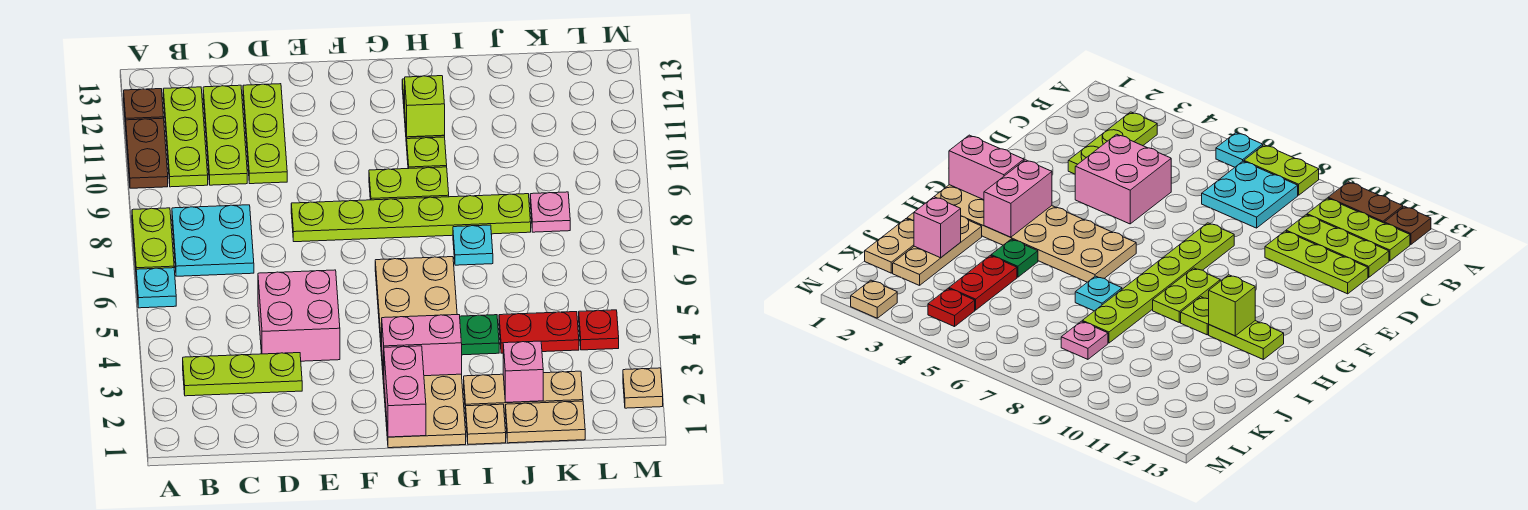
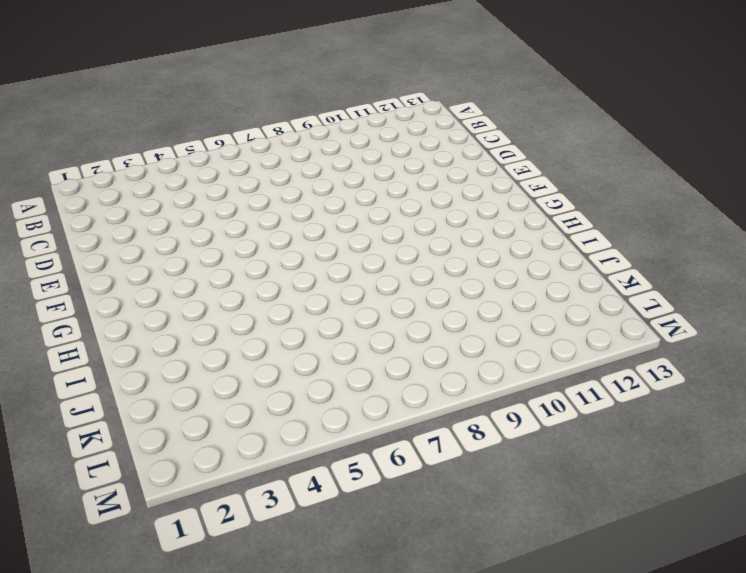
none -> cyan plate A6 level 1
none -> lime plate A7:A8 level 1
none -> brown plate A10:A11 level 1

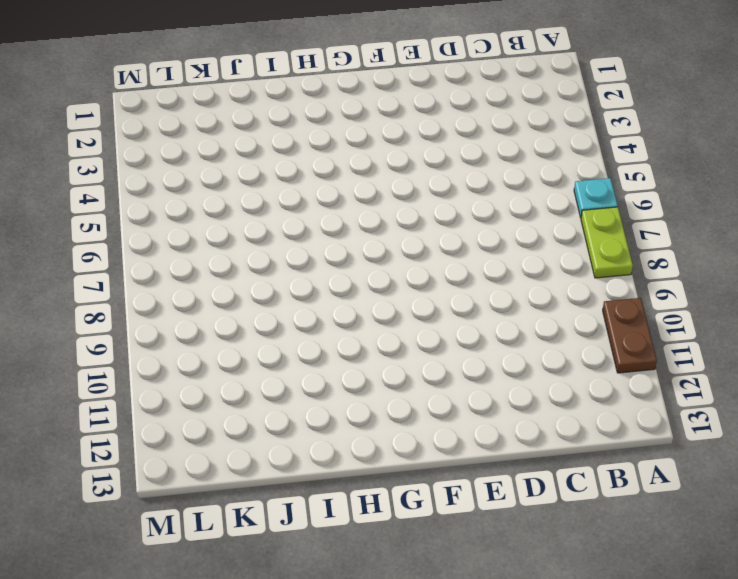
none -> brown plate A12 level 1
none -> lime plate B3:D3 level 1
none -> cyan plate B7:C8 level 1

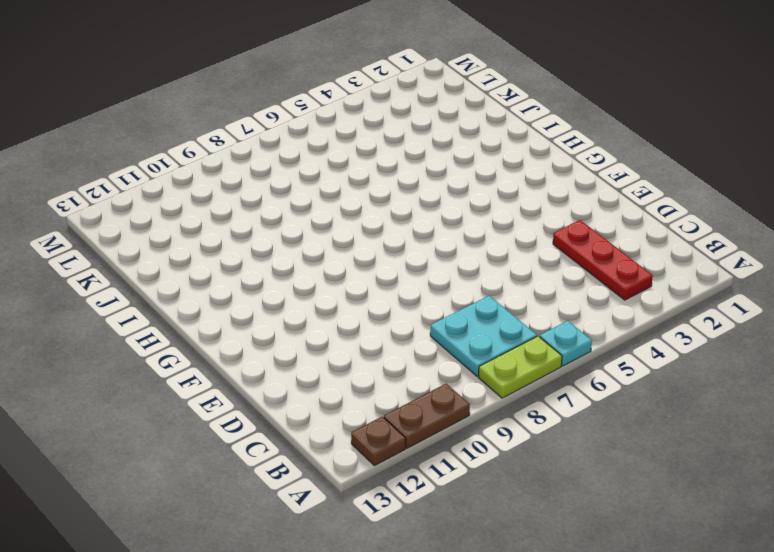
red plate B3:D3 level 1 -> lime plate B3:D3 level 1
none -> lime plate B10:B12 level 1
none -> lime plate C10:C12 level 1
none -> pink brick D4:E5 level 1

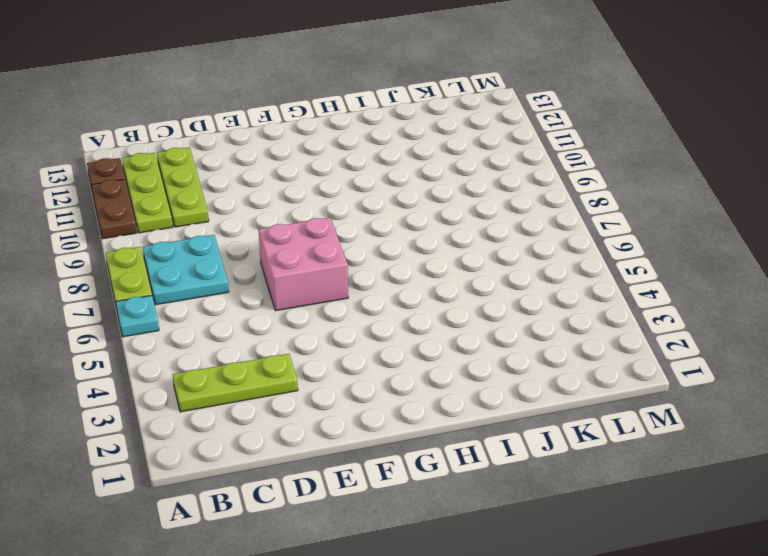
pink brick E6:F7 level 1 -> pink brick D4:E5 level 1
none -> lime plate D10:D12 level 1
none -> lime plate E8:J8 level 1
none -> tan plate G1:H6 level 1

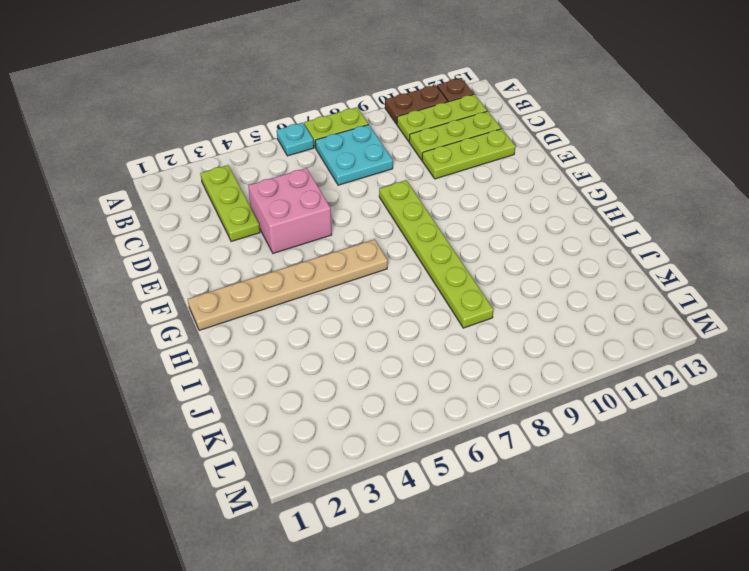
tan plate G1:G6 level 1 -> tan plate G1:H6 level 1
none -> lime plate G9:H9 level 1
none -> lime plate H10 level 1
none -> lime plate H11:H12 level 1

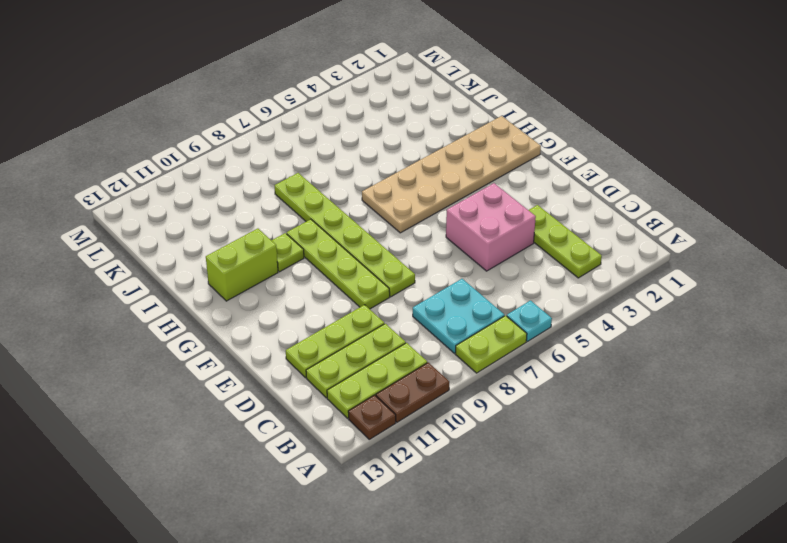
lime plate E9:H9 level 1 -> lime plate G9:H9 level 1
lime brick H11:H12 level 1 -> lime plate H11:H12 level 1
none -> tan plate I1 level 1
none -> tan plate I2:K2 level 1
none -> green plate I4 level 1

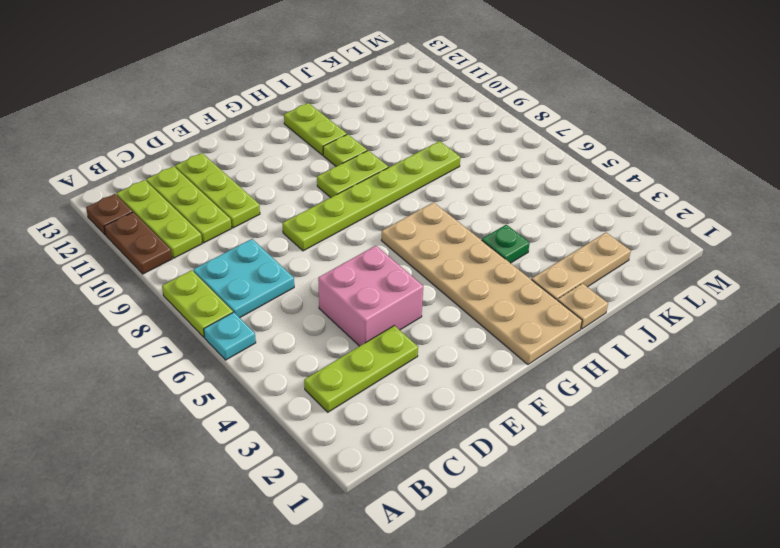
none -> cyan plate I7 level 1
none -> tan plate J1:K1 level 1
none -> red plate J4:K4 level 1

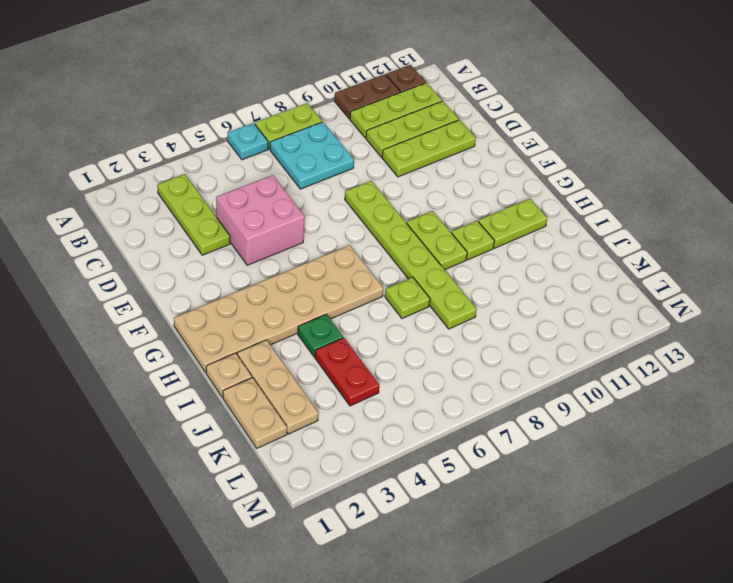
lime plate I7 level 1 -> cyan plate I7 level 1
none -> pink plate K8 level 1
none -> red plate L4 level 1
none -> tan plate M2 level 1

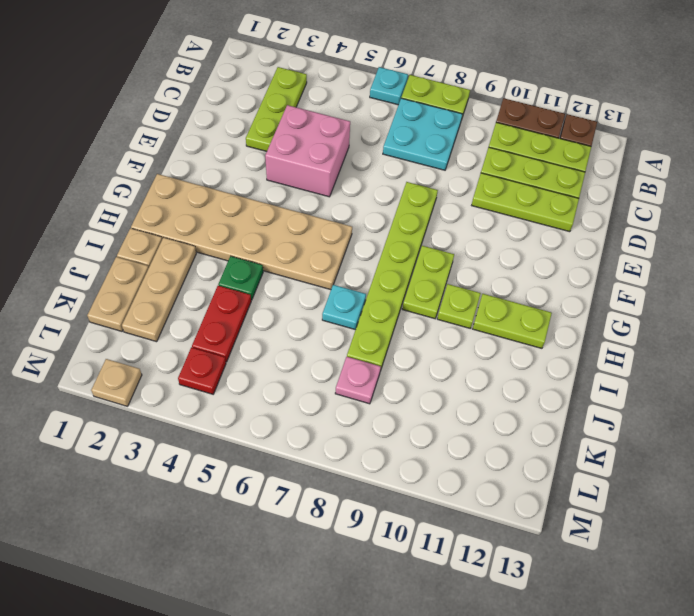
none -> pink brick G1:G2 level 2
none -> pink brick G3:H3 level 2
none -> lime brick H11 level 2

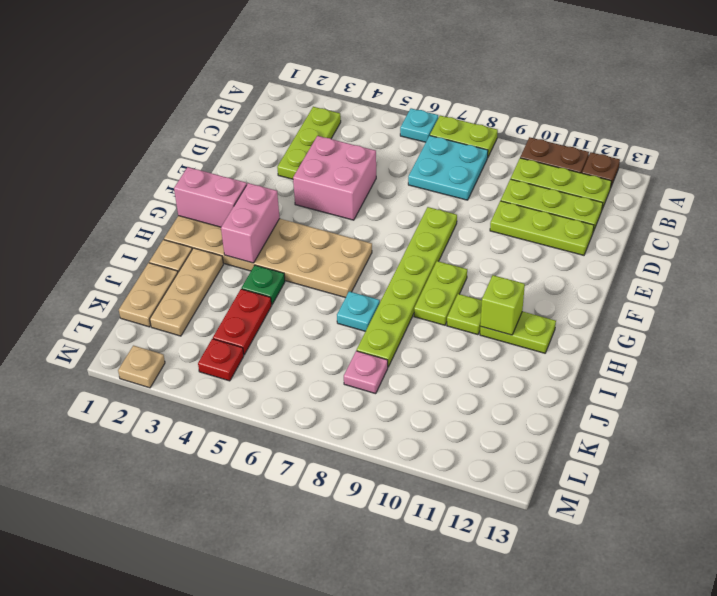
none -> pink brick J2 level 2

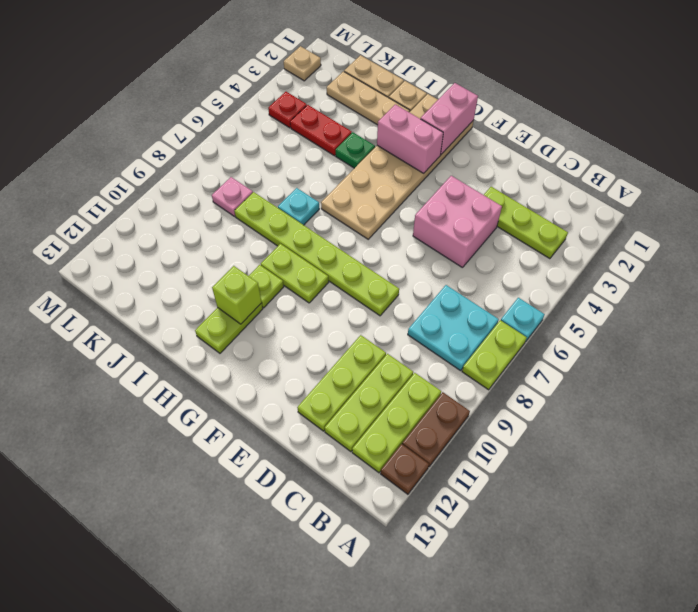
none -> pink brick J2 level 2

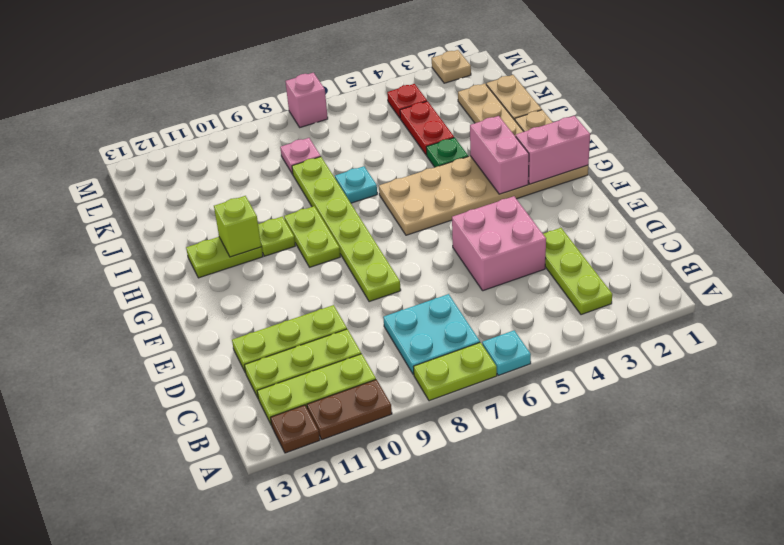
pink brick M7 level 1 -> pink brick J2 level 2

